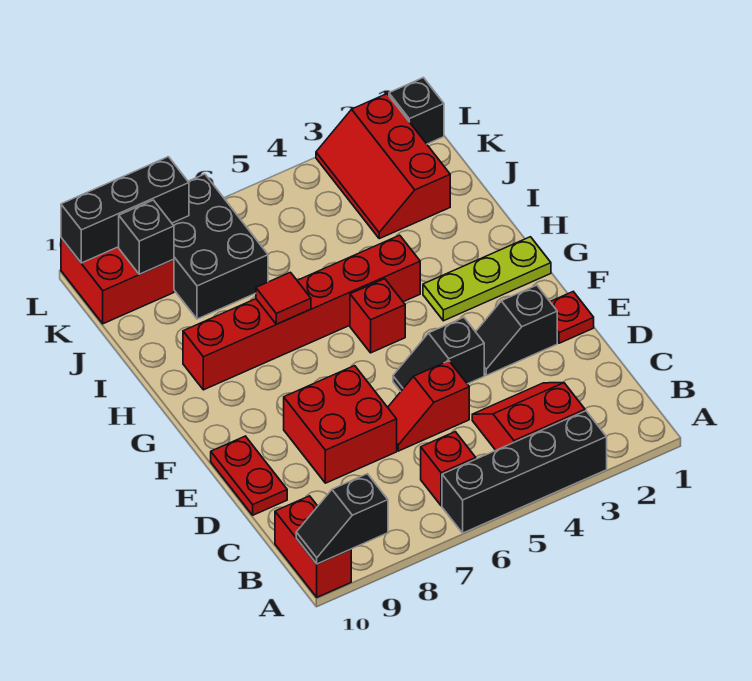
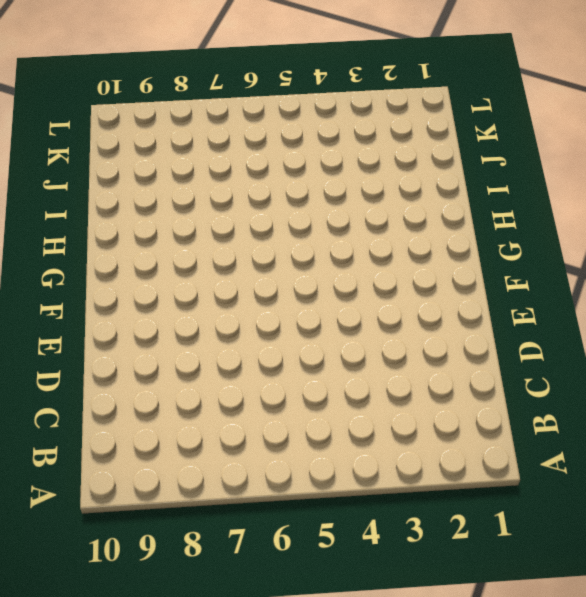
none -> black brick A3:A6 level 1
none -> red brick A10:B10 level 1
none -> red slope B3:C4 level 1 top B

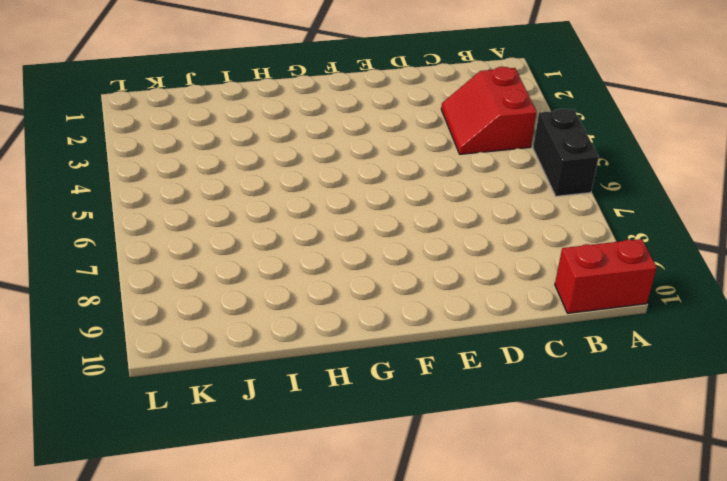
black brick A5:A6 level 1 -> black brick A3:A6 level 1
none -> red brick B6 level 1
none -> red slope D5:D6 level 1 top 5
none -> red brick D7:E8 level 1

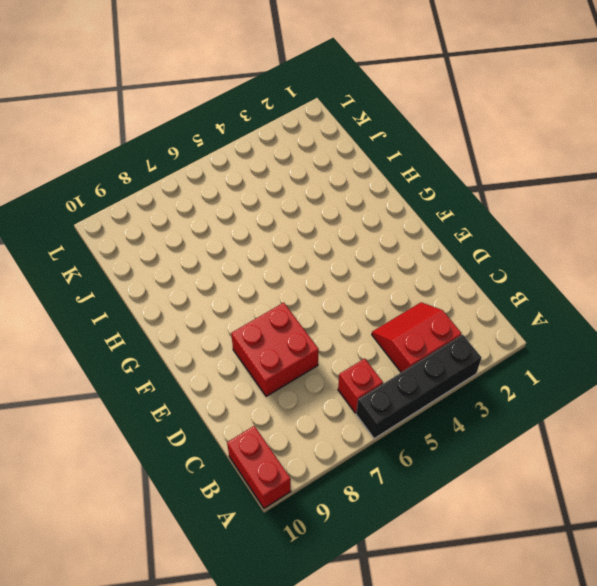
none -> red slope D5:D6 level 1 top 5
none -> red plate D10:E10 level 1
none -> red plate E1 level 1

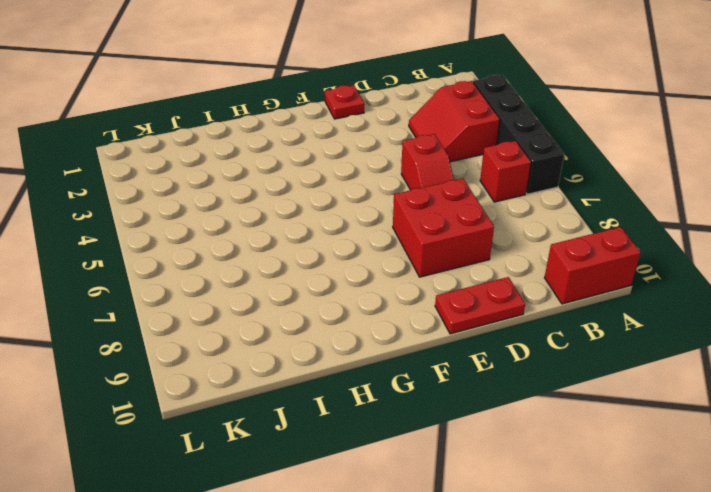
none -> black slope E2:E3 level 1 top 2
none -> black slope E4:E5 level 1 top 4
none -> lime plate G1:G3 level 1

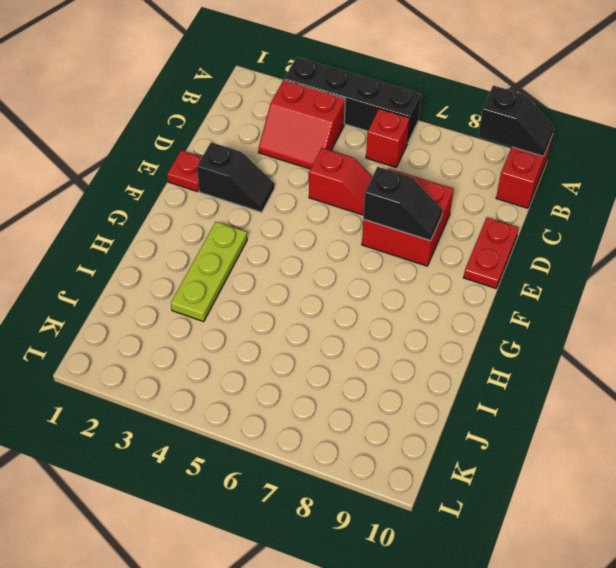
black slope E7:E8 level 2 top 7 -> black slope E4:E5 level 1 top 4
lime plate G3:I3 level 1 -> lime plate G1:G3 level 1
none -> red brick G5 level 1
none -> red brick H4:H9 level 1
none -> red slope J2:L3 level 1 top 2

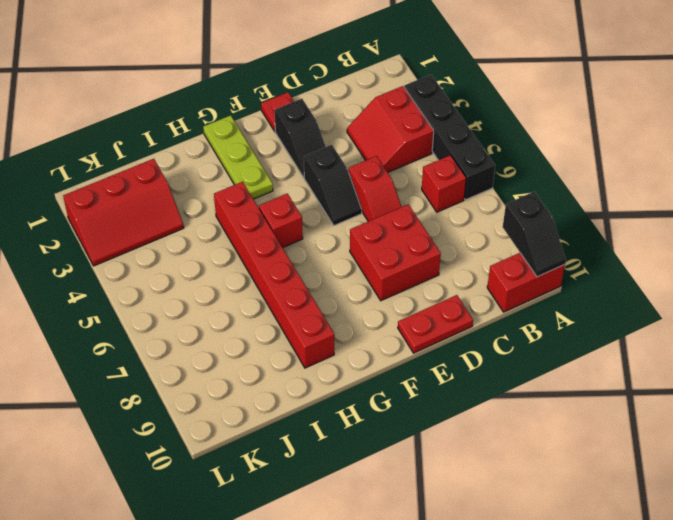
none -> black brick J7:L8 level 1
none -> red brick K9:L10 level 1
none -> black brick L1 level 1

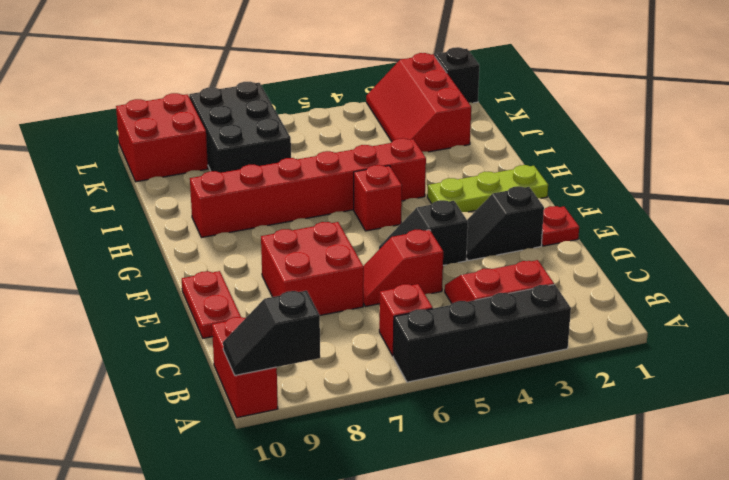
none -> red tile H7 level 2
none -> black brick K9 level 2
none -> black brick L8:L10 level 2

